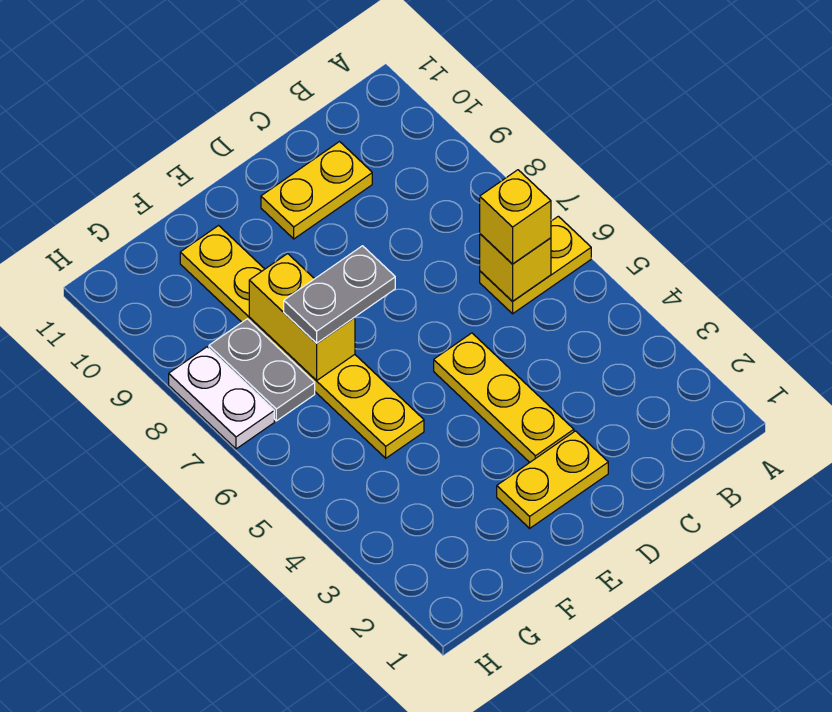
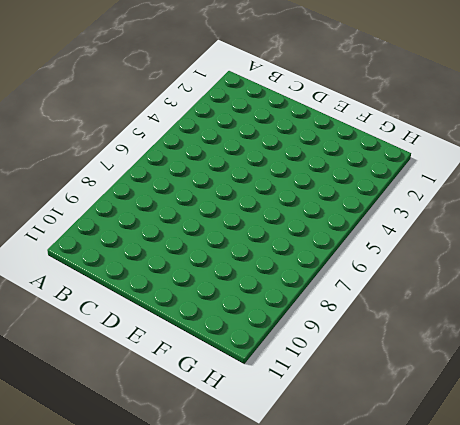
none -> yellow plate A6:B6 level 1
none -> yellow plate C10:D10 level 1

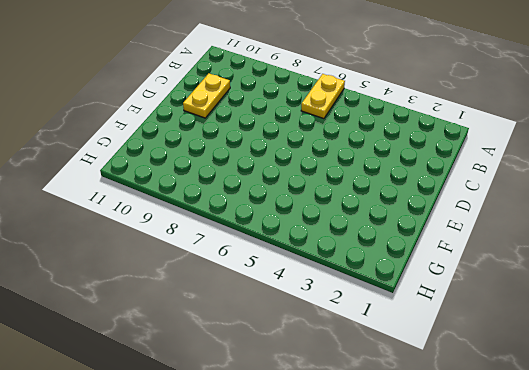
none -> yellow plate D2:E2 level 1
none -> yellow plate D3:D5 level 1

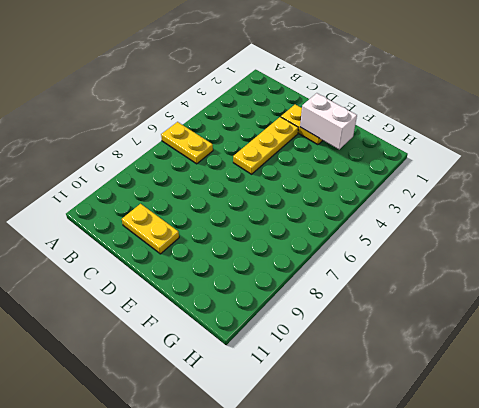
white brick E2:F2 level 2 -> none
none -> yellow plate F5:F10 level 1
none -> grey plate G7:G8 level 1

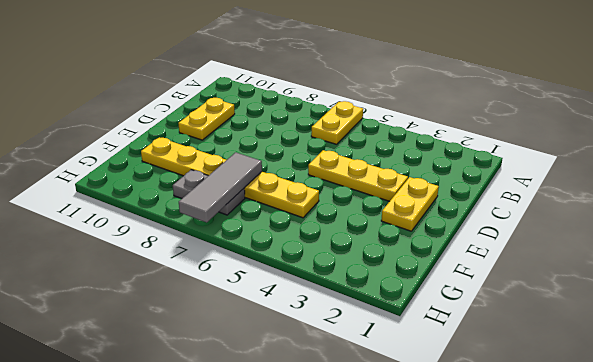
grey tile F7:H7 level 2 -> yellow brick F7:F8 level 2
none -> white plate H7:H8 level 1
none -> yellow brick B6 level 2

